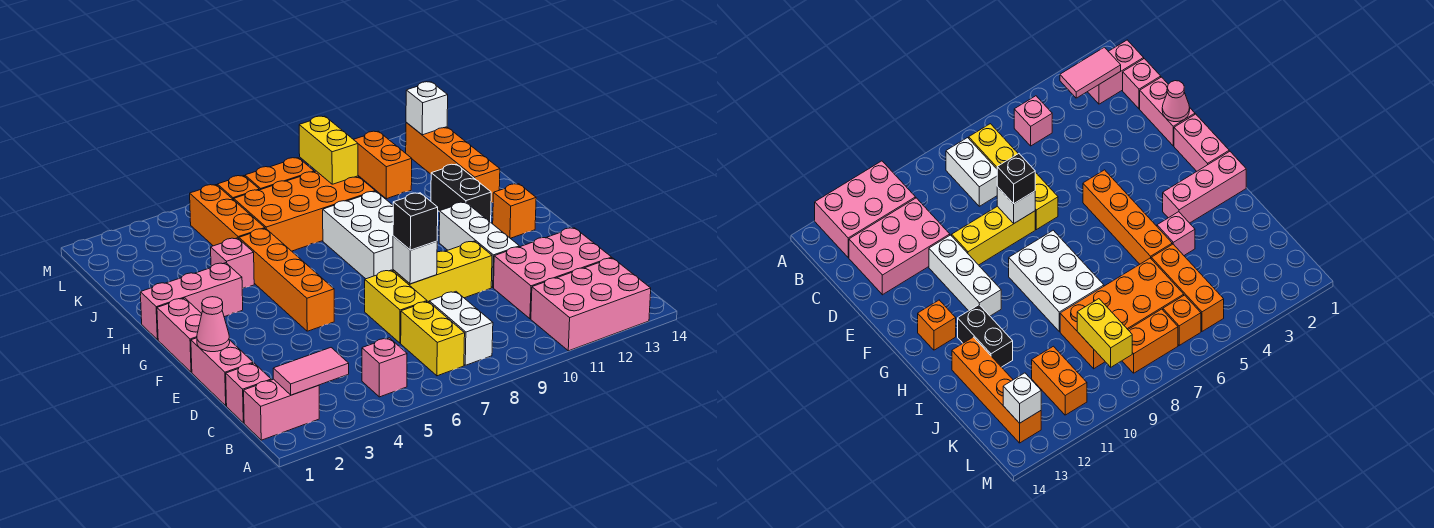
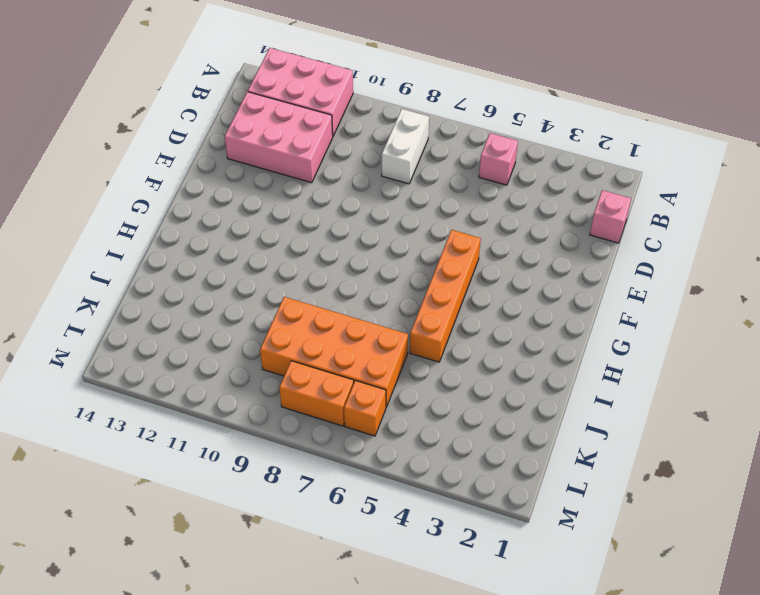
none -> pink brick B1:B2 level 1
none -> yellow brick B7:C7 level 1
none -> pink brick D1:E1 level 1
none -> yellow brick D7:E7 level 1

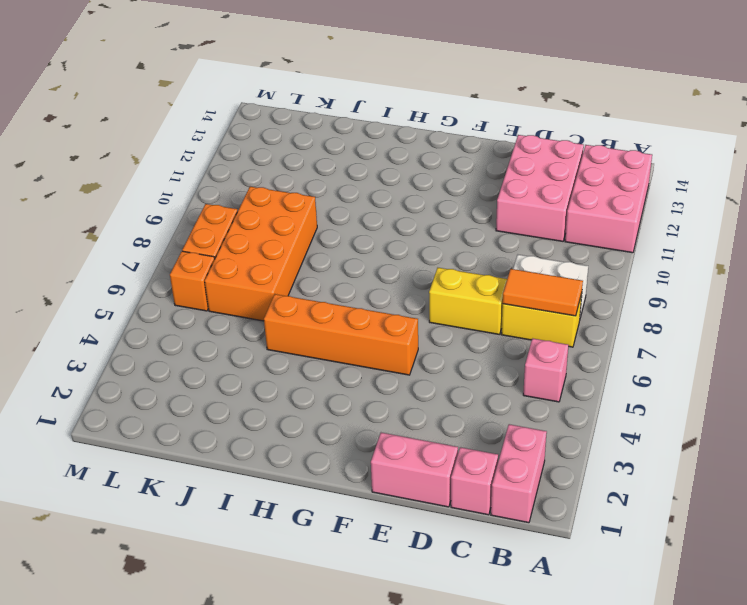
orange tile B7:C7 level 2 -> none
none -> yellow brick E8:E10 level 1
none -> white brick E11:G11 level 1
none -> pink brick F1:G1 level 1
none -> white brick G8:I9 level 1

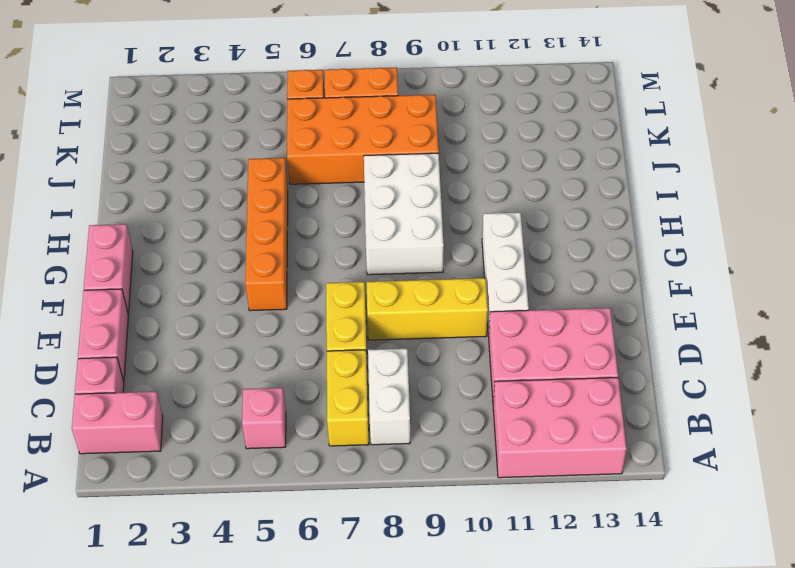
none -> orange brick G13 level 1
none -> pink brick H1:H3 level 1
none -> black brick H12:I12 level 1
none -> pink brick I4 level 1

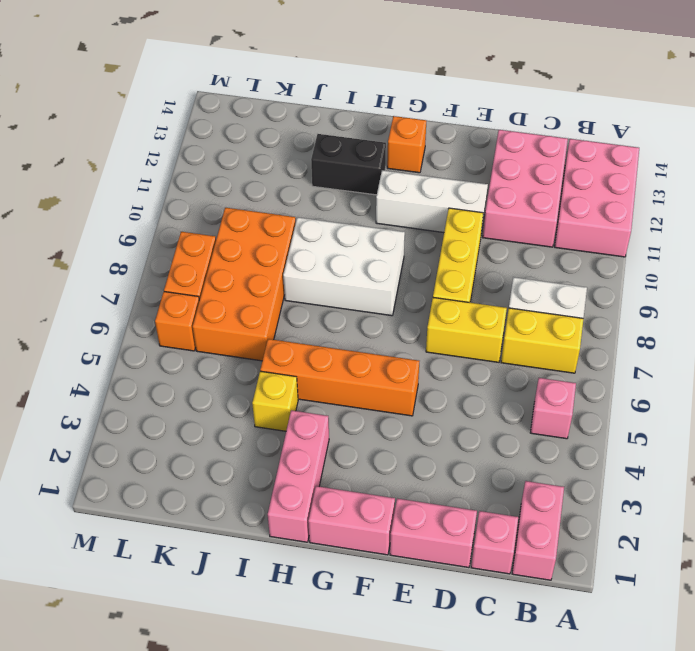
yellow brick I4 level 1 -> pink brick I4 level 1
none -> orange brick I13:L13 level 1
none -> orange brick J5:L5 level 1
none -> orange brick K11:L11 level 1
none -> pink tile B2:B3 level 2

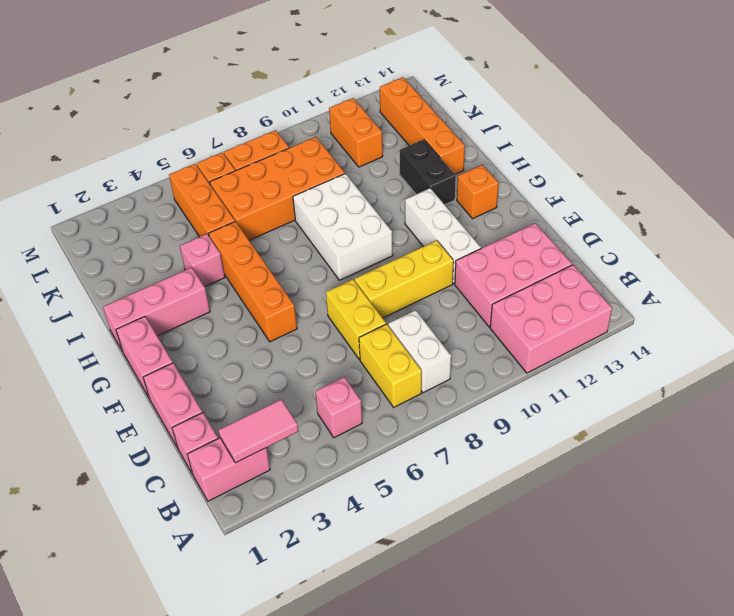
none -> pink cone E1 level 2
none -> white brick E8 level 2
none -> yellow brick K9:L9 level 2
none -> white brick L13 level 2

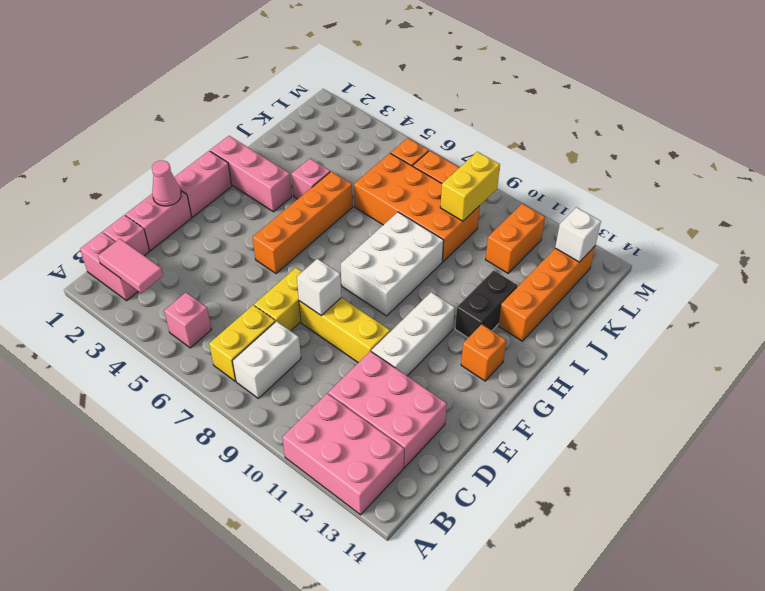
none -> orange brick J5:L5 level 1
none -> black brick E8 level 3

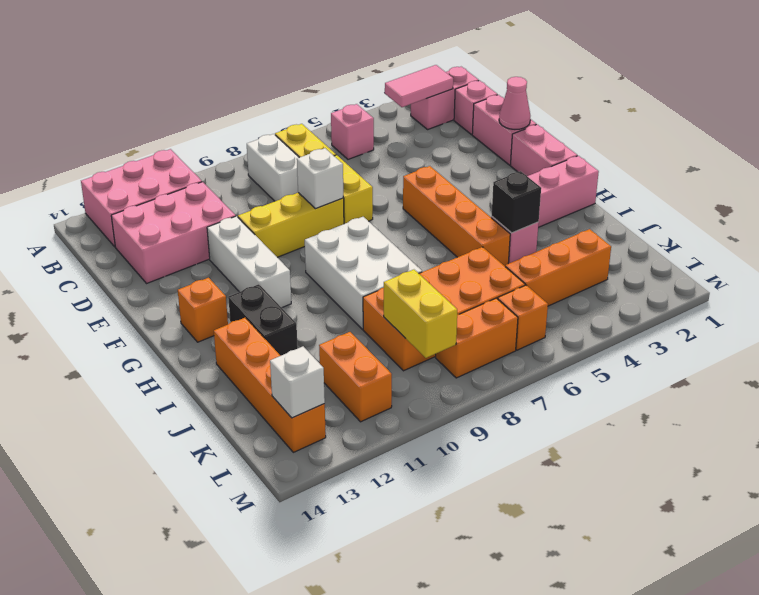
black brick I4 level 2 -> black brick E8 level 3
orange brick K3:K5 level 1 -> orange brick J5:L5 level 1

